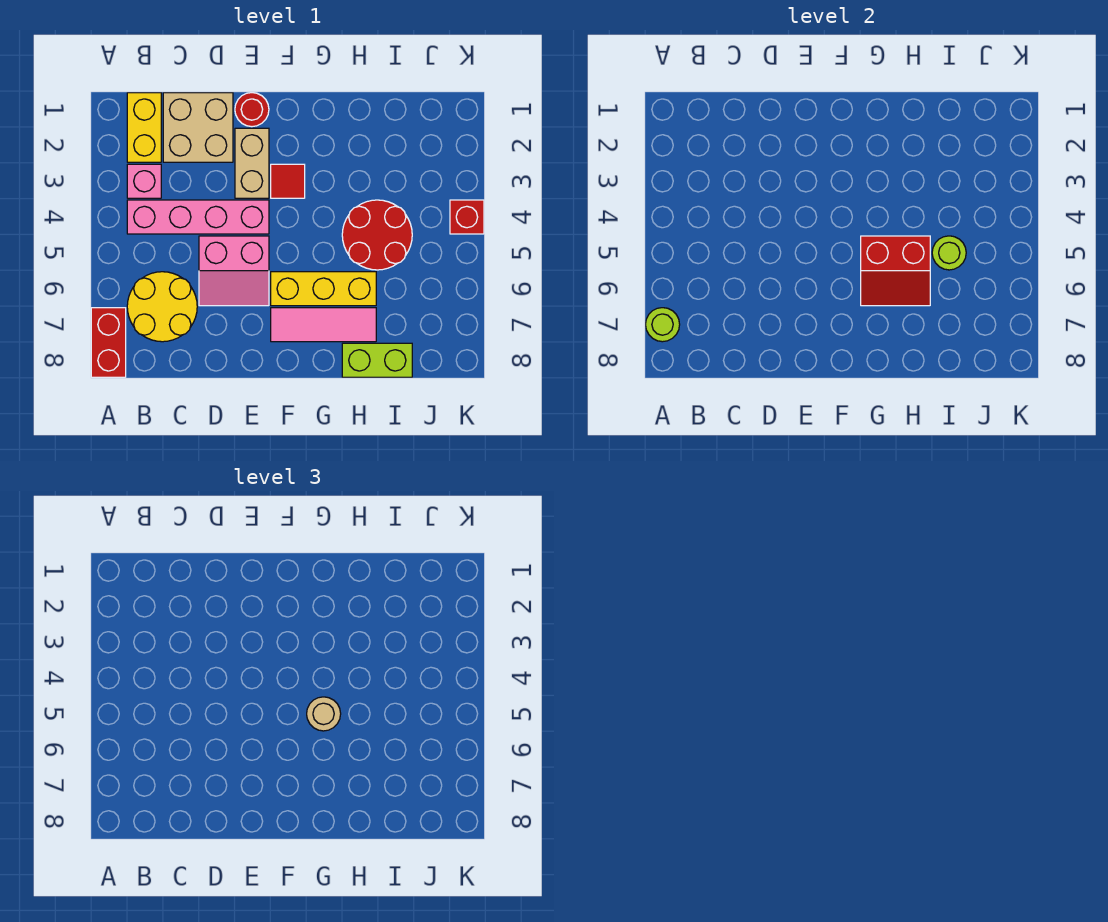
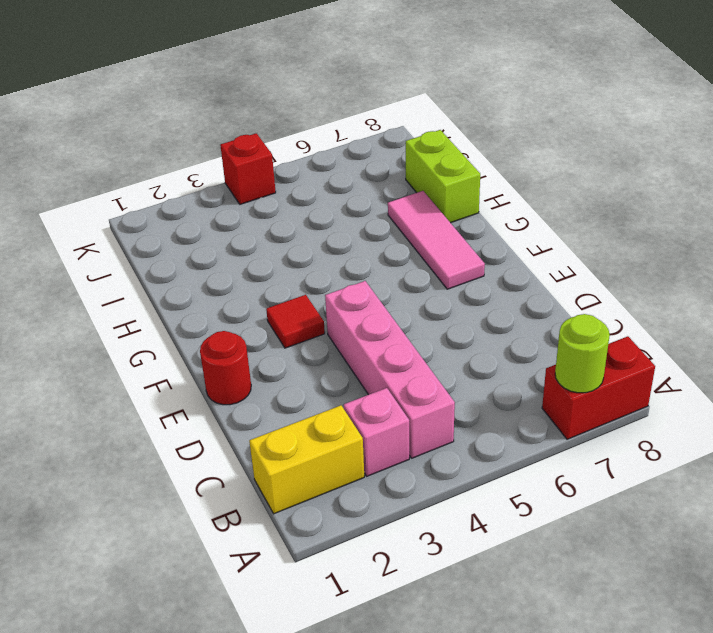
none -> yellow round brick B6:C7 level 1
none -> tan brick C1:D2 level 1
none -> pink slope D5:E6 level 1 top 5

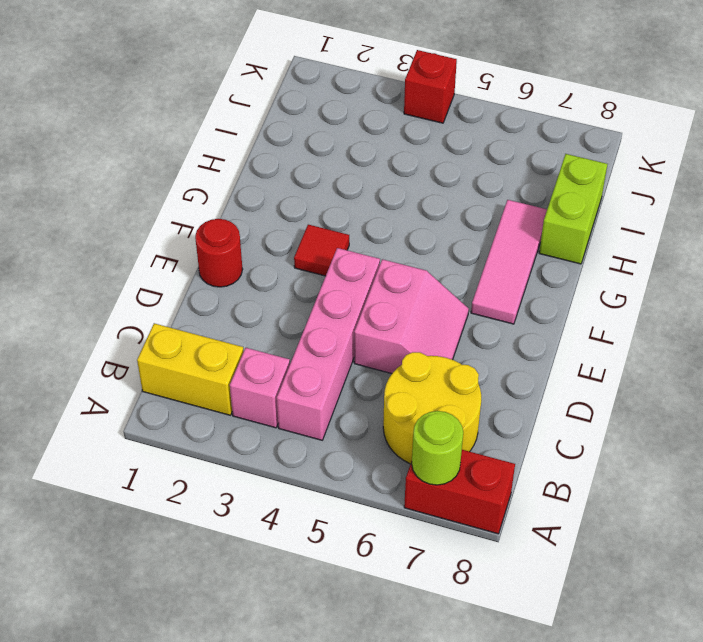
none -> tan brick C1:D2 level 1
none -> tan brick E2:E3 level 1
none -> yellow brick F6:H6 level 1

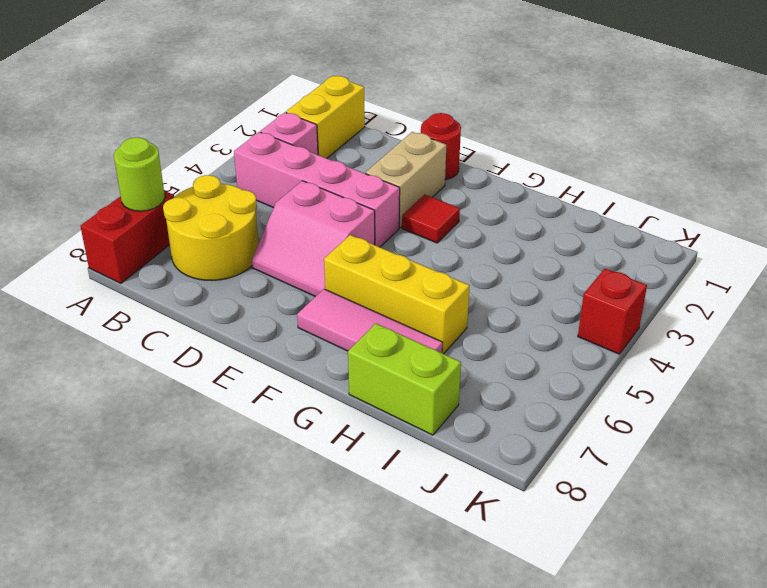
none -> tan brick C1:D2 level 1
none -> red round brick H4:I5 level 1
none -> red slope G5:H6 level 2 top 5

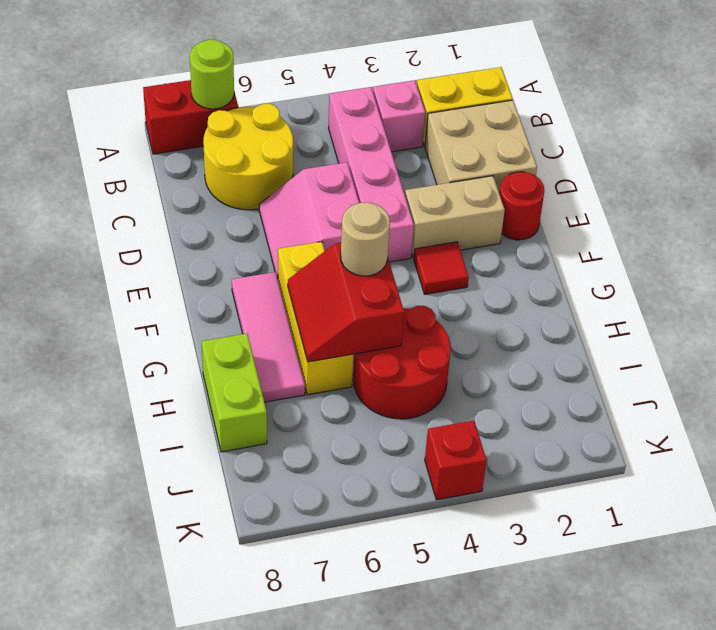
none -> lime round brick I5 level 2

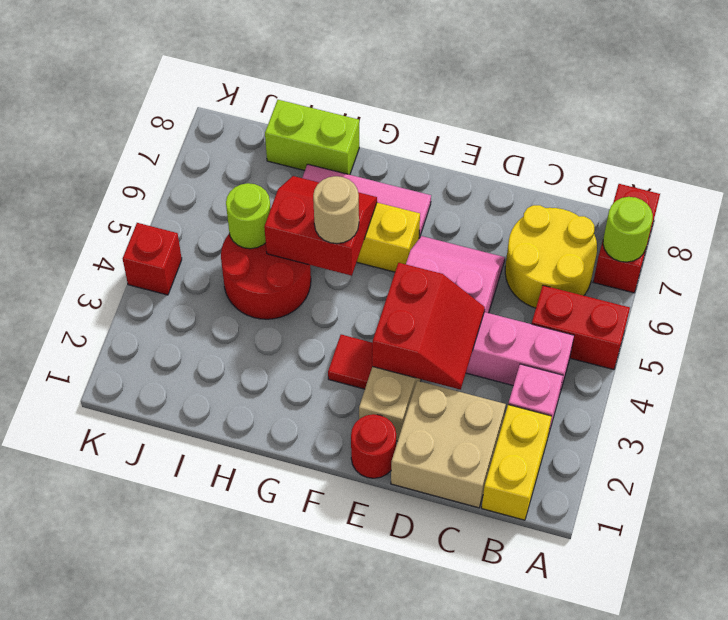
red brick A5:B5 level 1 -> none
red slope D3:E4 level 2 top E -> none

